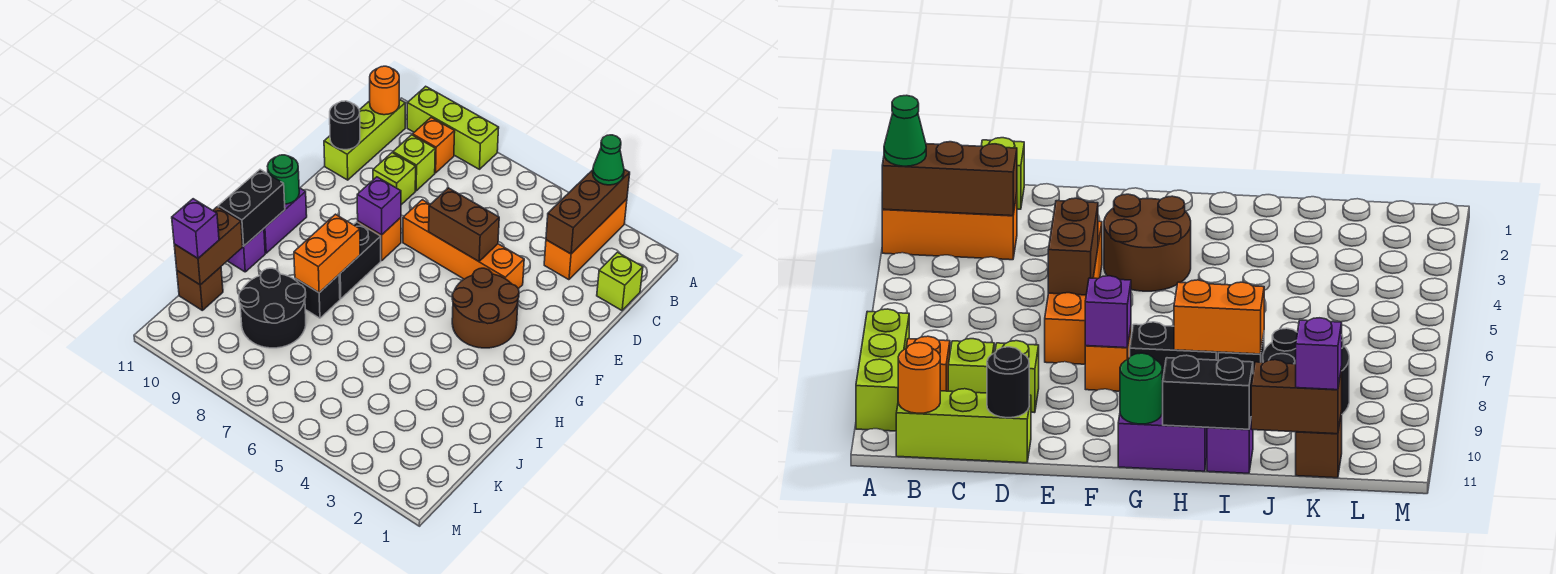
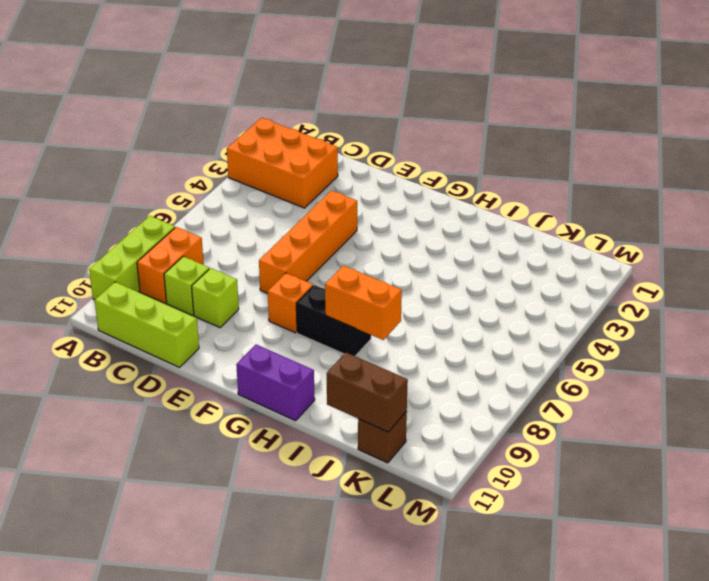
orange brick A2:C3 level 1 -> orange brick A3:C3 level 1
orange brick B8:B9 level 1 -> orange brick B9 level 1
none -> lime brick C1 level 1
none -> brown round brick F3:G4 level 1
none -> black brick I8 level 1

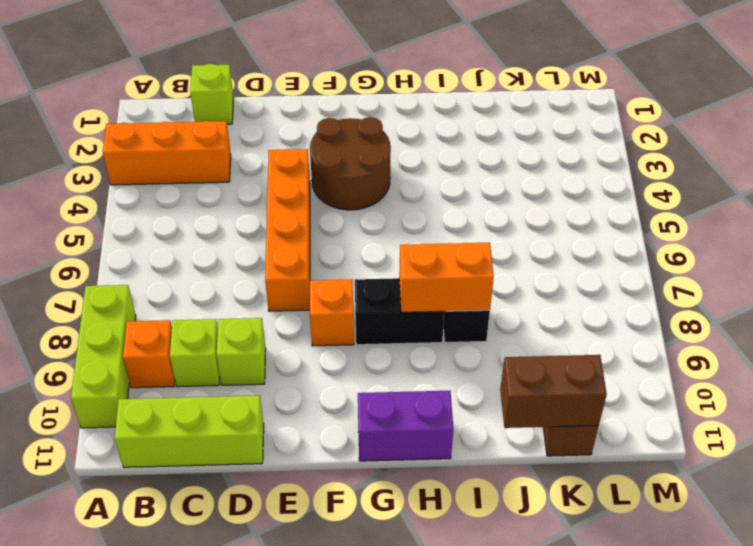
none -> purple brick I11 level 1
none -> black round brick J8:K9 level 1
none -> brown brick A3:C3 level 2

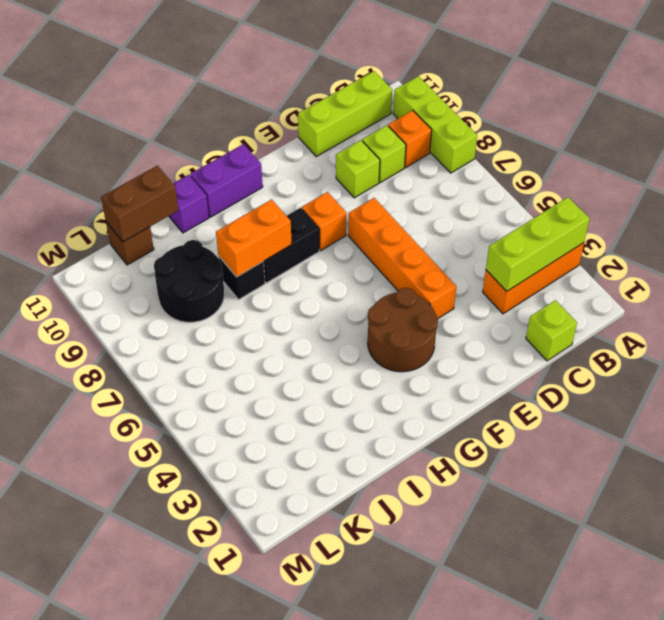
lime brick A3:C3 level 2 -> brown brick A3:C3 level 2
none -> orange round brick B11 level 2
none -> black round brick D11 level 2
none -> brown brick E5:E6 level 2

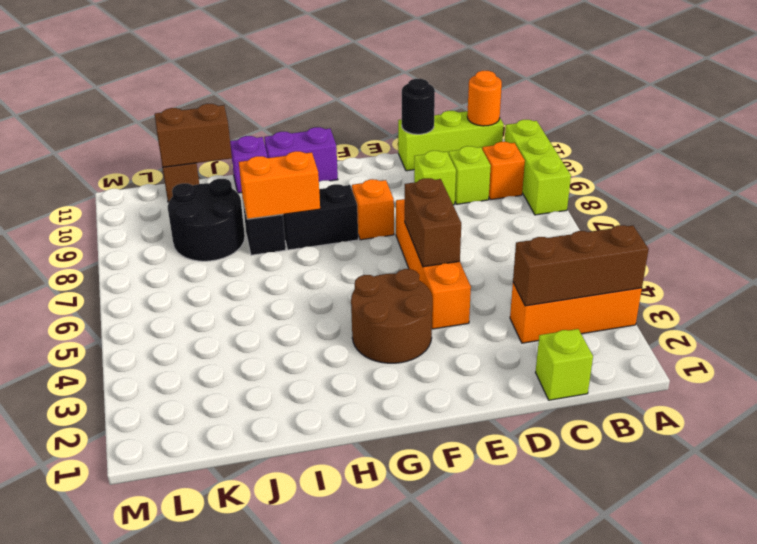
none -> purple brick F8 level 2
none -> green round brick G11 level 2
none -> black brick H11:I11 level 2

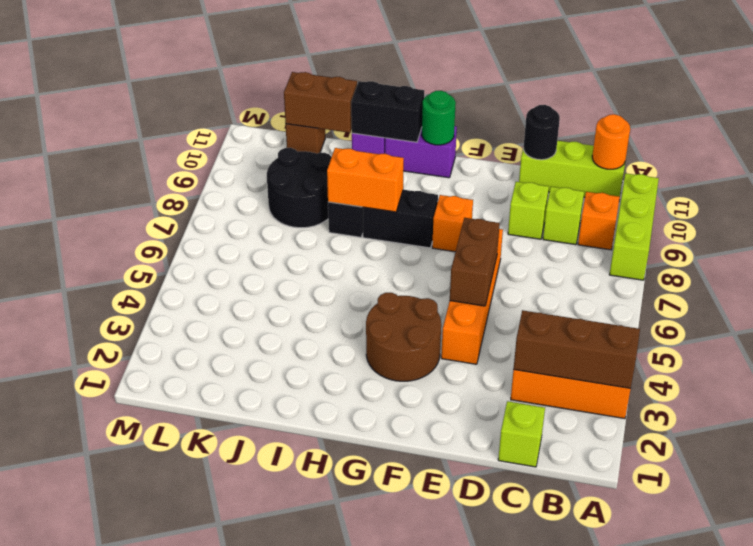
none -> purple brick F8 level 2
none -> green cone A3 level 3
none -> purple brick K11 level 3

